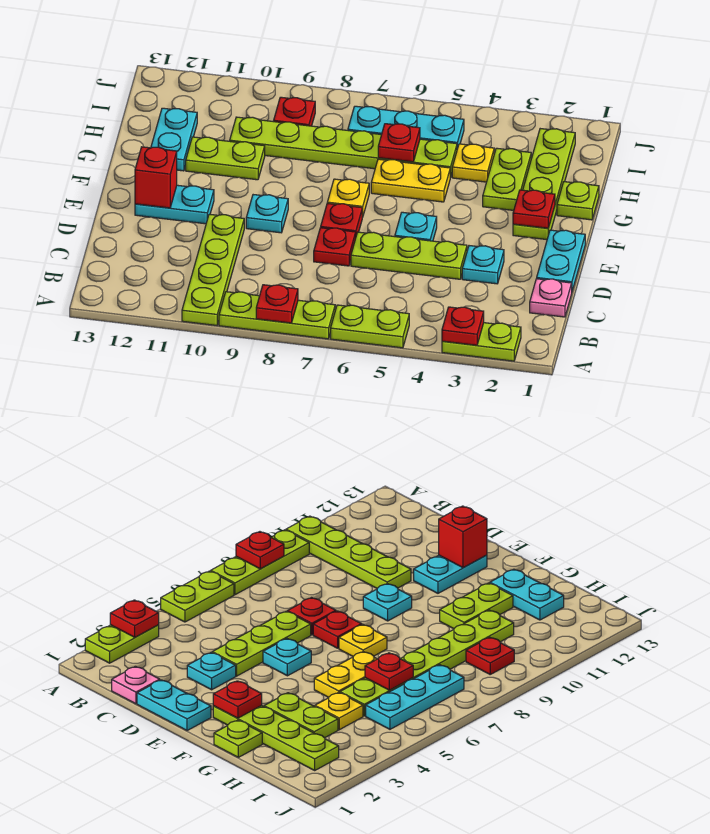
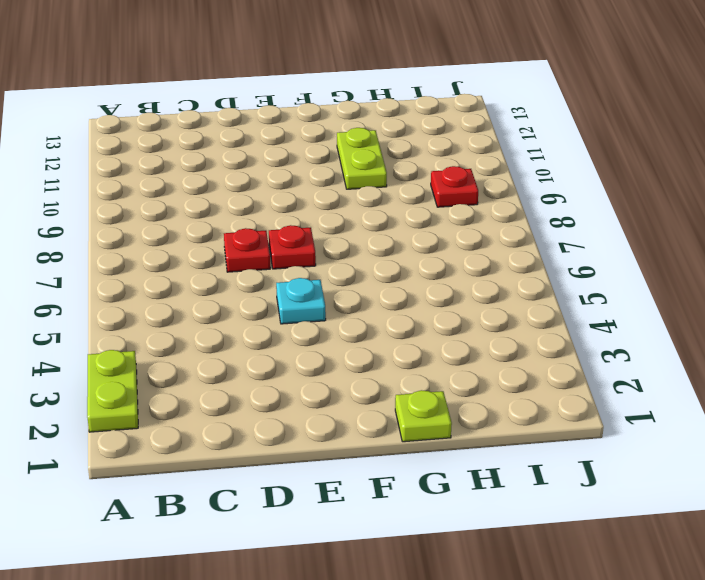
none -> lime plate A5:A6 level 1
none -> lime plate A7:A9 level 1
none -> lime plate A10:D10 level 1

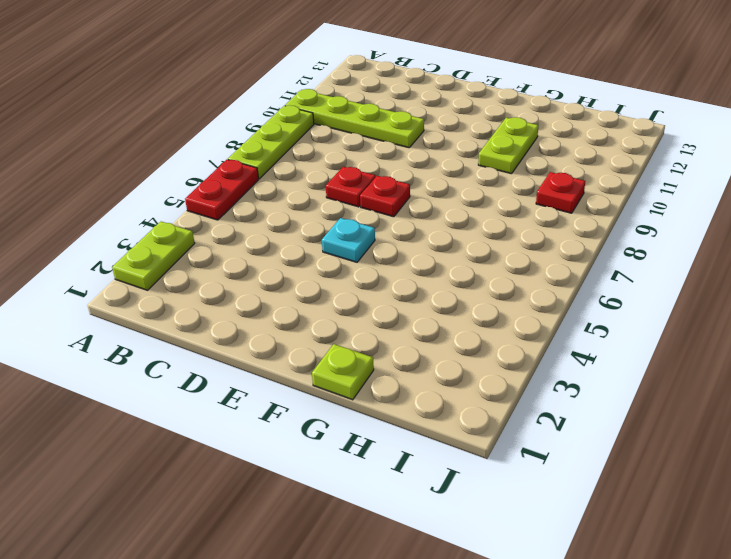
red plate A5:A6 level 1 -> lime plate A5:A6 level 1
none -> pink plate C1 level 1
none -> cyan plate D1:E1 level 1
none -> cyan plate D3 level 1

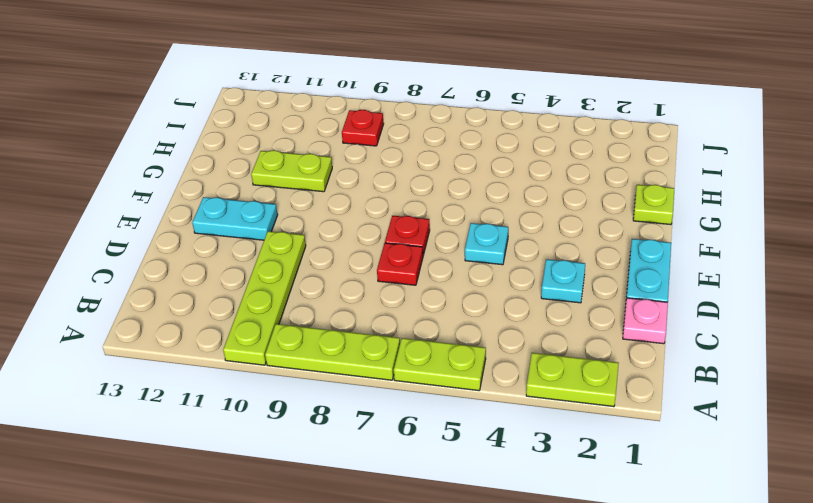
none -> lime plate D4:D6 level 1
none -> cyan plate E9 level 1
none -> lime plate F2:I2 level 1

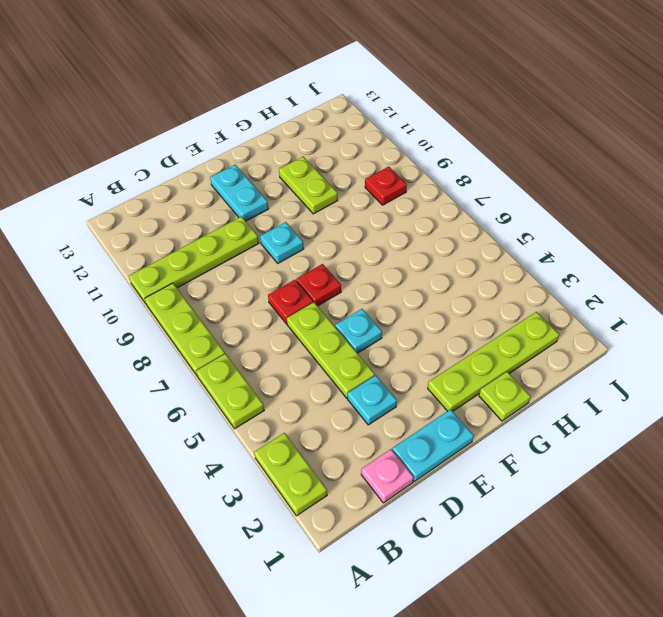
none -> yellow plate F7 level 1
none -> lime plate G3:H3 level 1
none -> yellow plate G5:G6 level 1

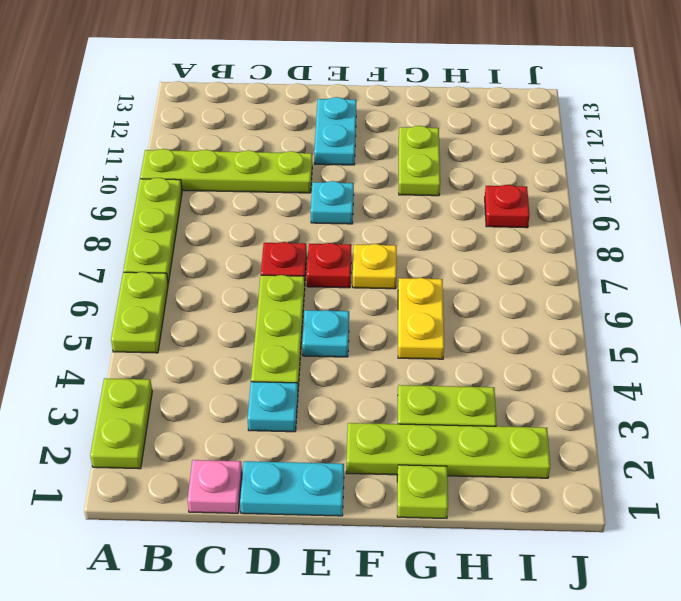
none -> cyan plate G12:H12 level 1
none -> yellow plate H4 level 1
none -> lime plate H5:H10 level 1

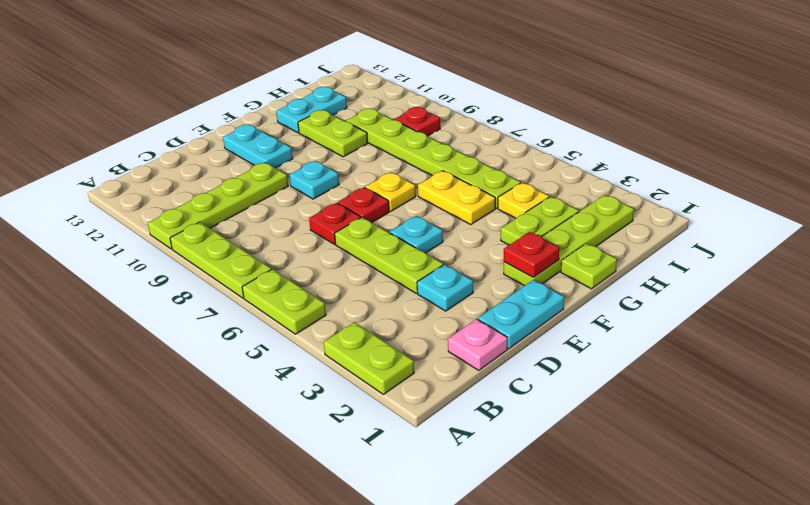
none -> cyan plate I5:I7 level 1
none -> red plate A3 level 2
none -> red plate A8 level 2

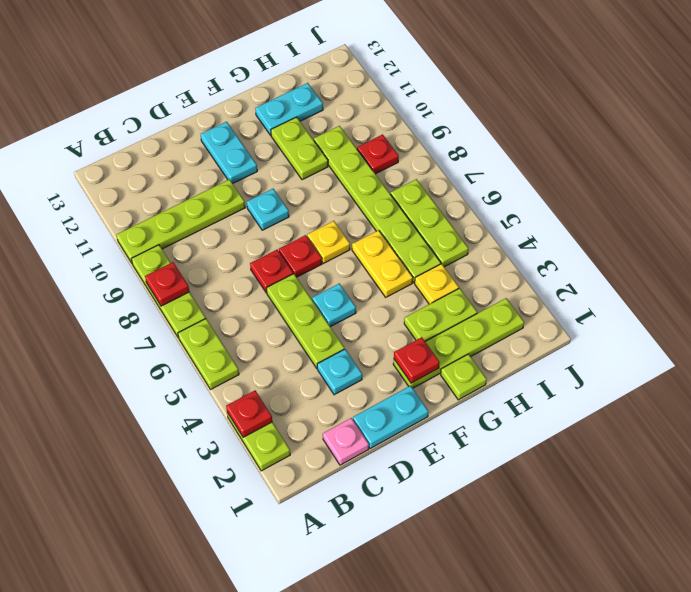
lime plate I5:I7 level 1 -> cyan plate I5:I7 level 1
none -> red brick E12 level 2
none -> red plate H6 level 2

